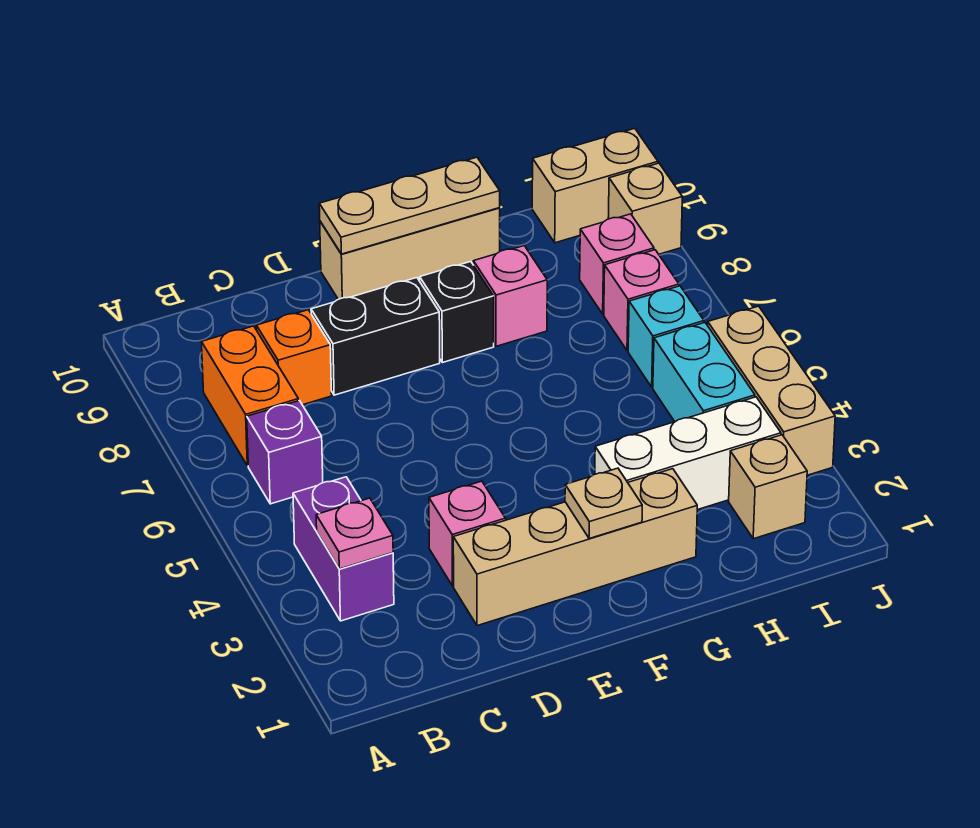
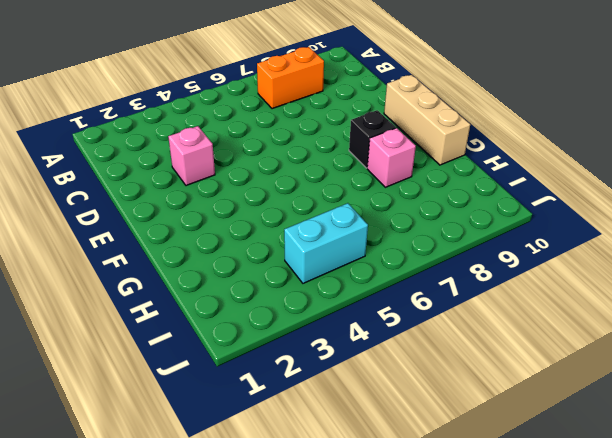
none -> purple brick B3:B4 level 1
none -> purple brick B6 level 1
none -> orange brick C8 level 1

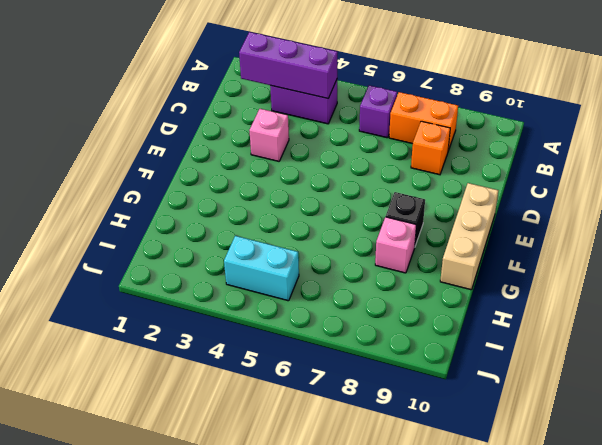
purple brick B2:B4 level 2 -> pink plate B3 level 2
none -> tan brick D2:G2 level 1
none -> black brick D8:E8 level 1
none -> white brick G3:I3 level 1

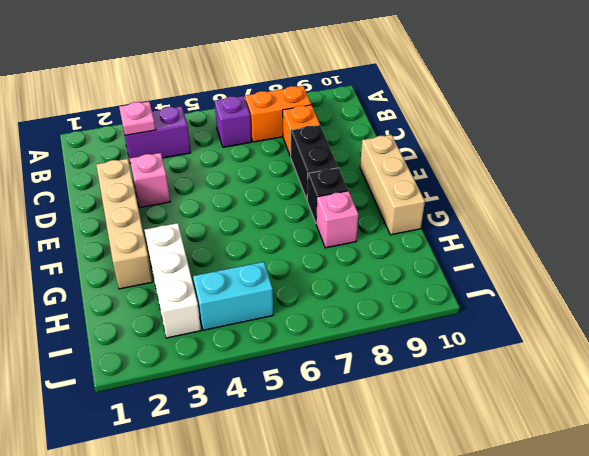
none -> tan brick I2 level 1
none -> cyan brick I6 level 1
none -> pink brick I7 level 1

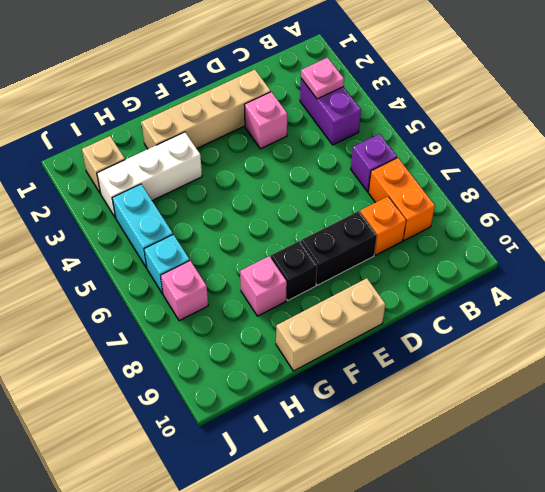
none -> pink brick I8 level 1
none -> tan brick I10:J10 level 1
none -> tan brick J3:J5 level 1

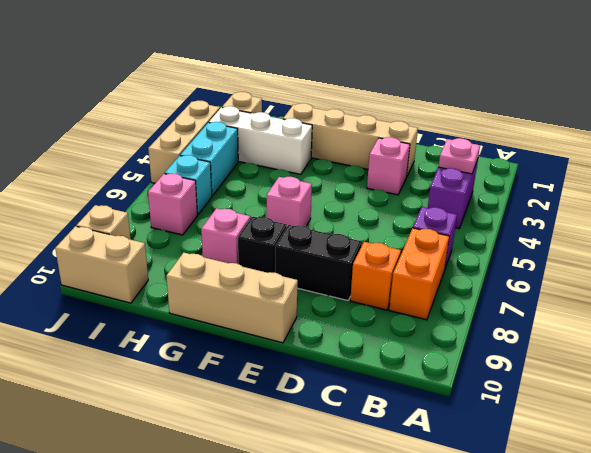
pink brick F6 level 1 -> pink brick I8 level 1
none -> tan plate E10:G10 level 2
none -> tan plate F2 level 2

